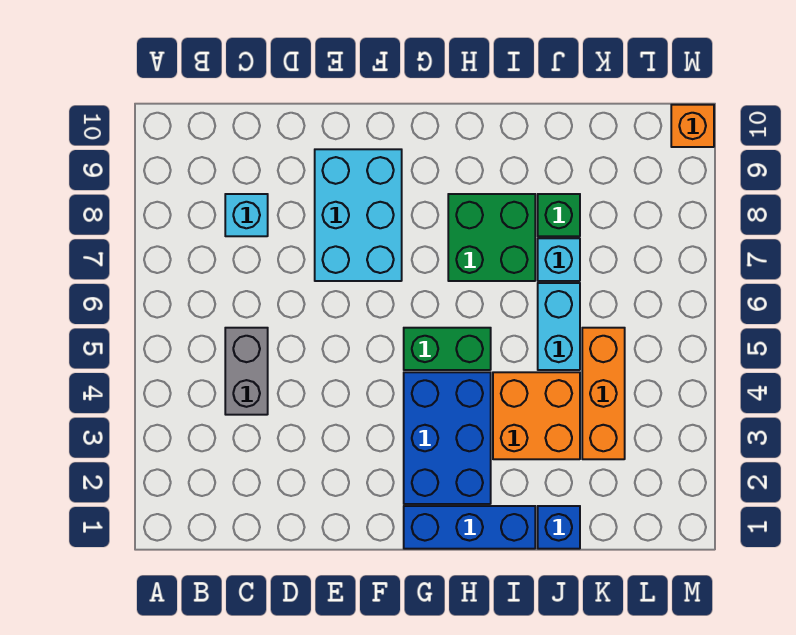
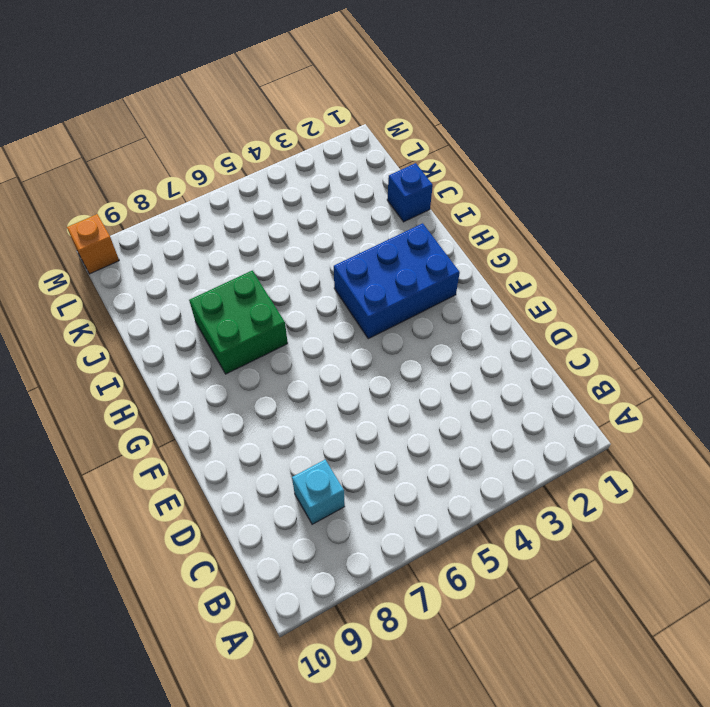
none -> grey brick C4:C5 level 1
none -> cyan brick E7:F9 level 1
none -> blue brick G1:I1 level 1

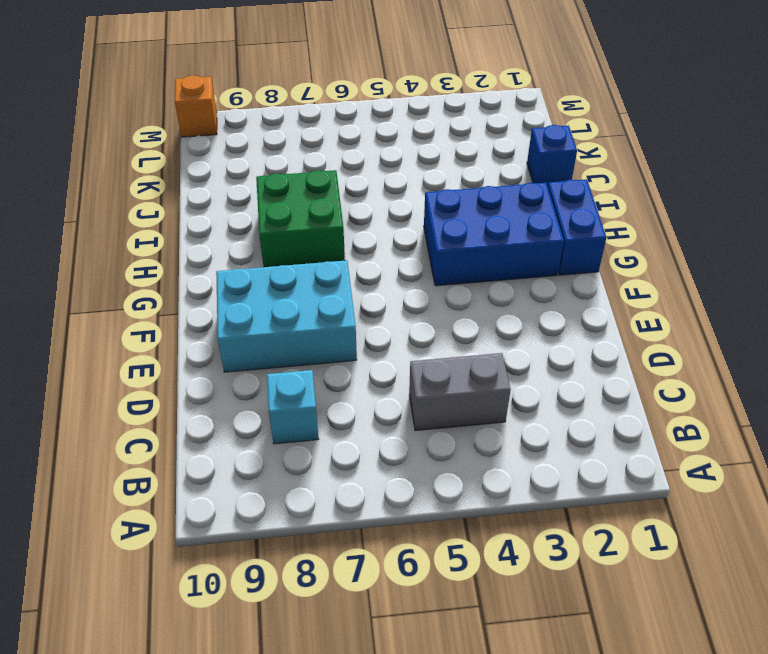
blue brick G1:H1 level 1 -> blue brick G1:I1 level 1
none -> green brick G5:H5 level 1
none -> orange brick I3:J4 level 1
none -> cyan brick J5:J6 level 1

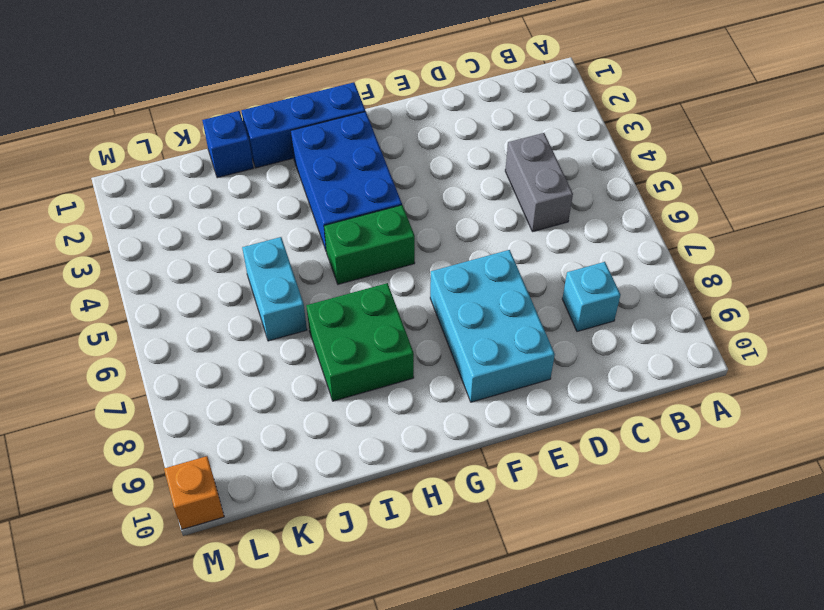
none -> orange brick I3:J4 level 1
none -> cyan brick J7 level 1
none -> green brick J8 level 1

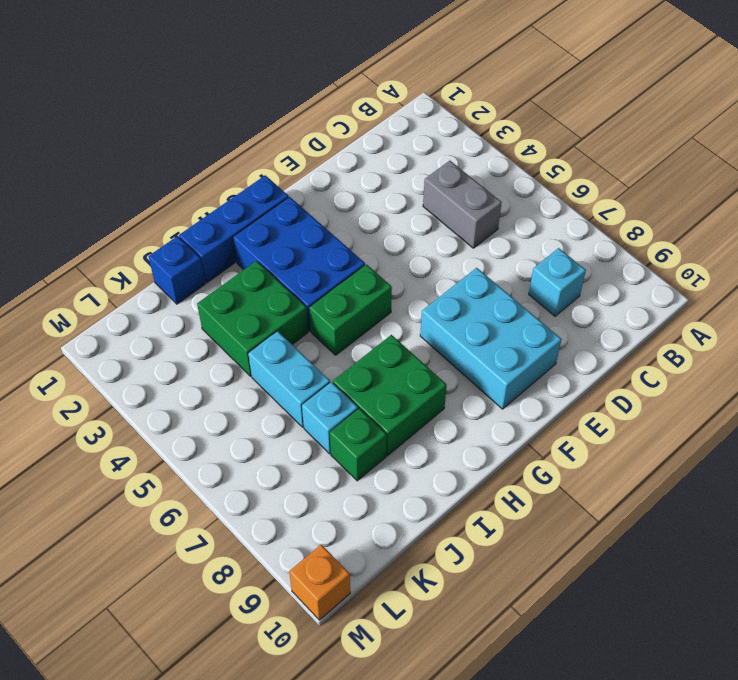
green brick I3:J4 level 1 -> orange brick I3:J4 level 1
none -> orange brick K3:K5 level 1

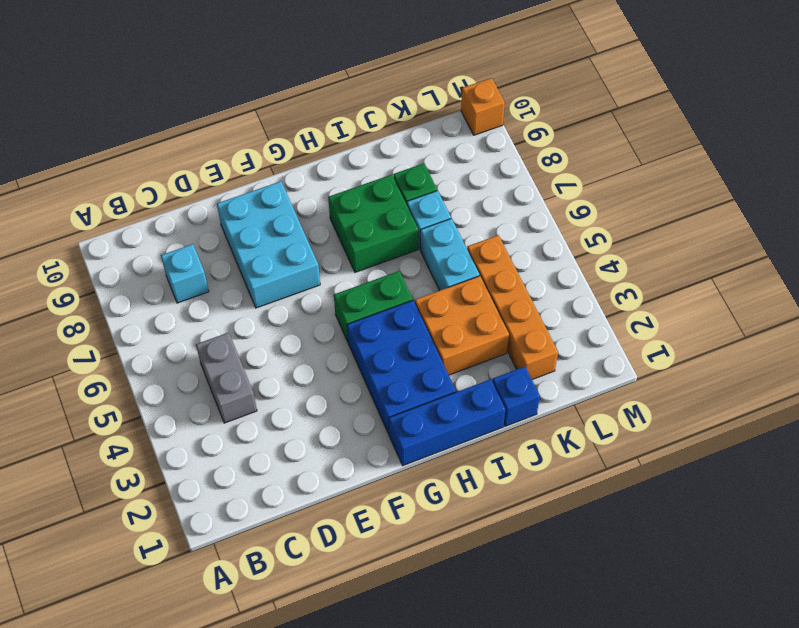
orange brick K2:K5 level 1 -> orange brick K3:K5 level 1

